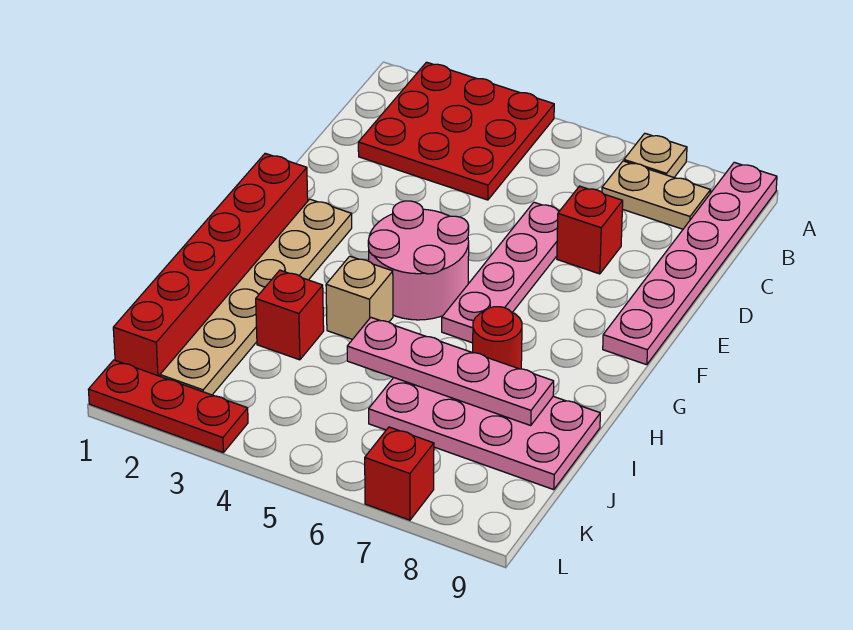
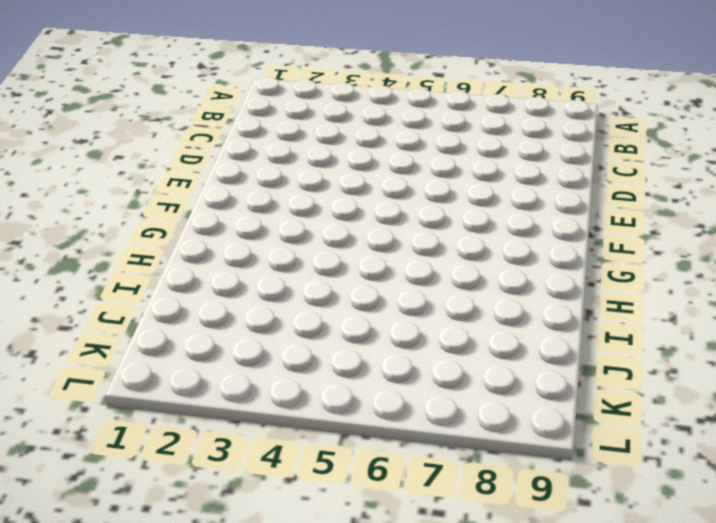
none -> red plate A2:C4 level 1
none -> tan plate A7 level 1
none -> pink plate A9:F9 level 1

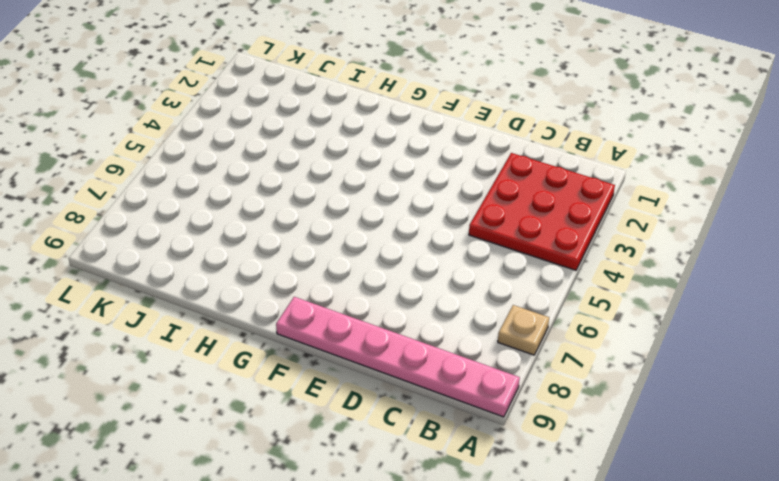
none -> tan plate B7:B8 level 1
none -> pink plate D6:G6 level 1
none -> red brick D7 level 1

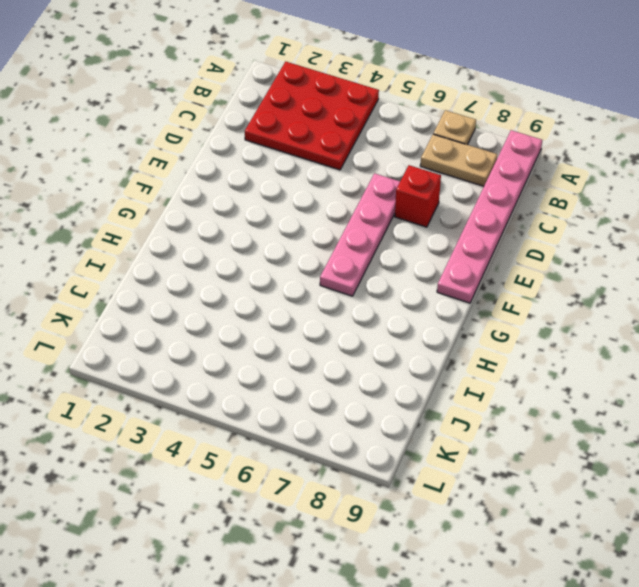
none -> red brick F1:K1 level 1
none -> tan plate F2:K2 level 1
none -> pink round brick F4:G5 level 1

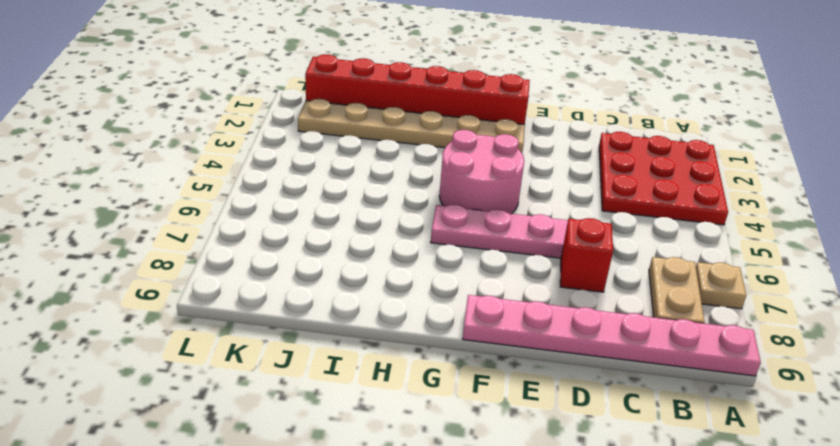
none -> tan brick H4 level 1
none -> red round brick H7 level 1
none -> red brick I3 level 1

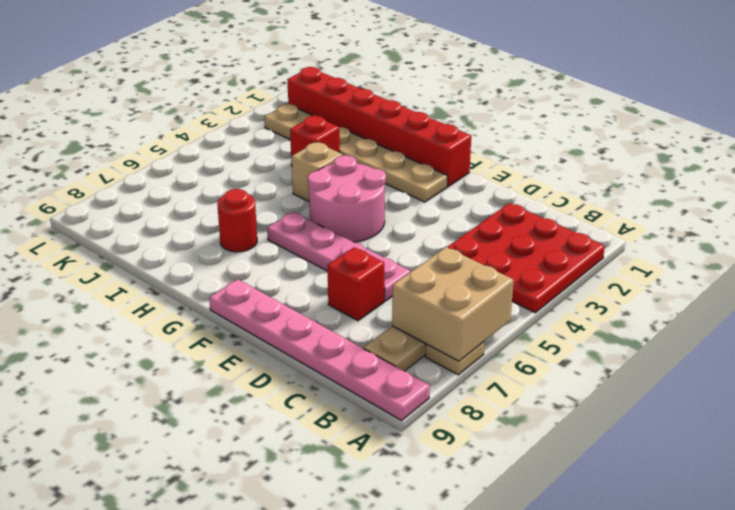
tan brick A6:B7 level 2 -> none
none -> pink plate I6:J9 level 1
none -> red plate L1:L3 level 1
none -> red brick L7 level 1

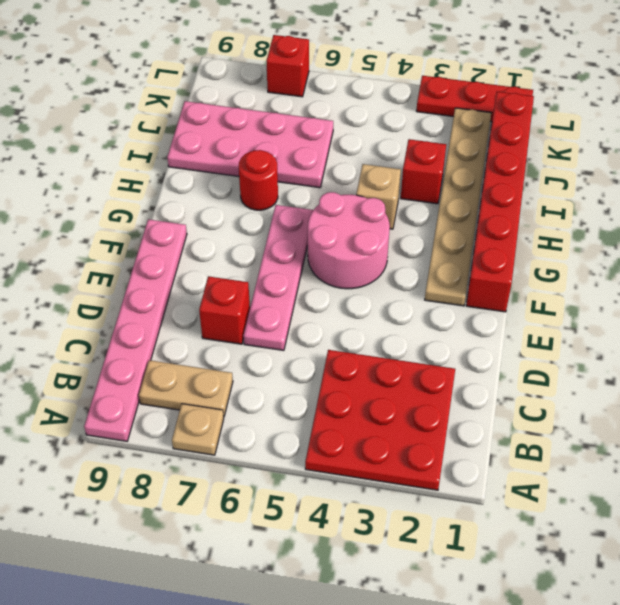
none -> pink plate I5:I8 level 2

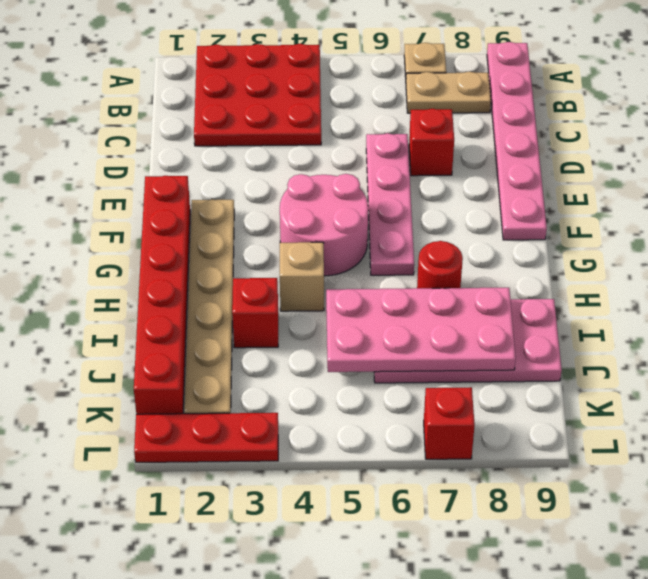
pink plate I5:J8 level 2 -> pink plate I5:I8 level 2

